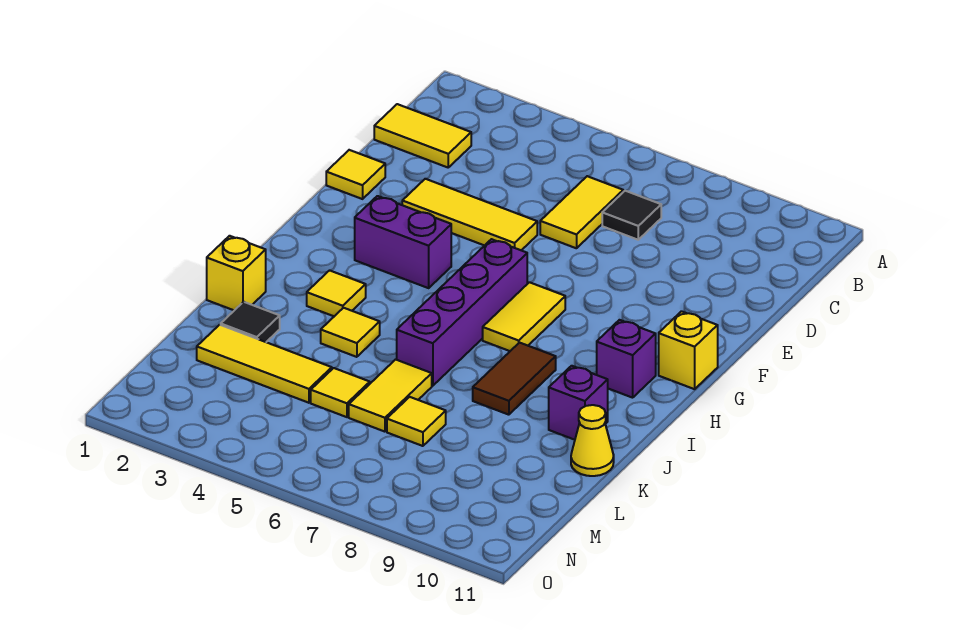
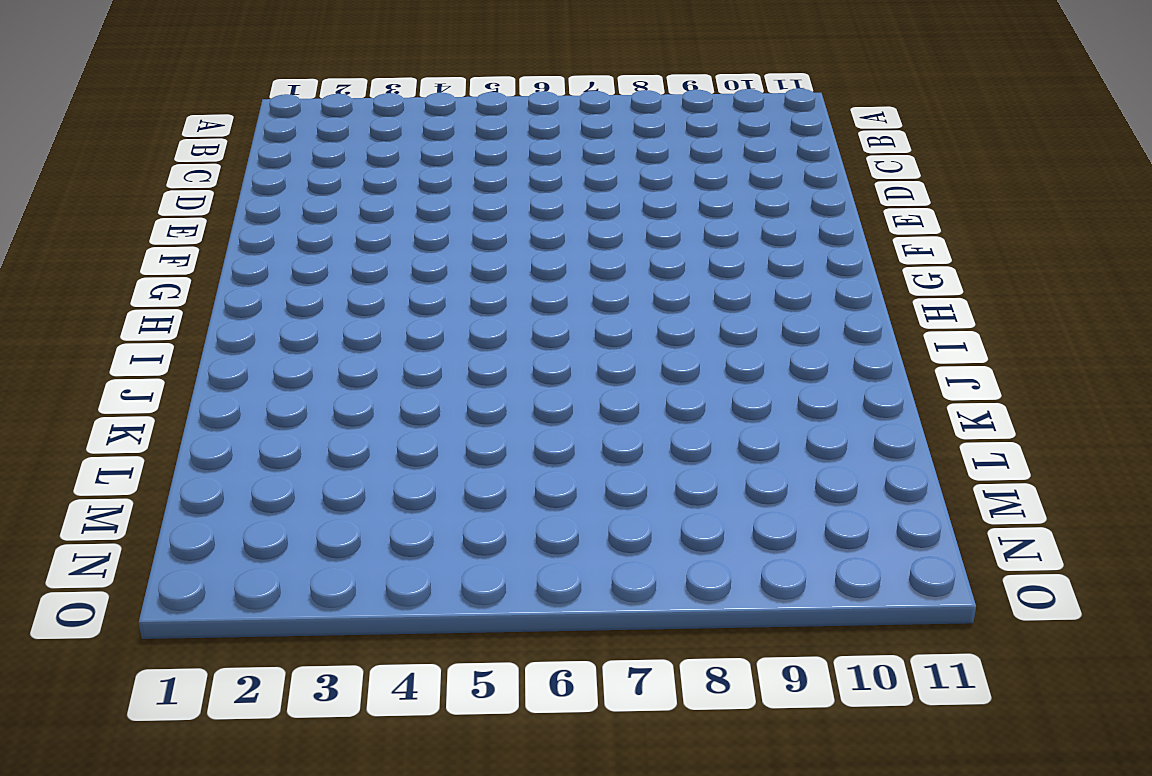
none -> yellow tile C1:C2 level 1
none -> yellow tile C6:D6 level 1
none -> black tile C7 level 1

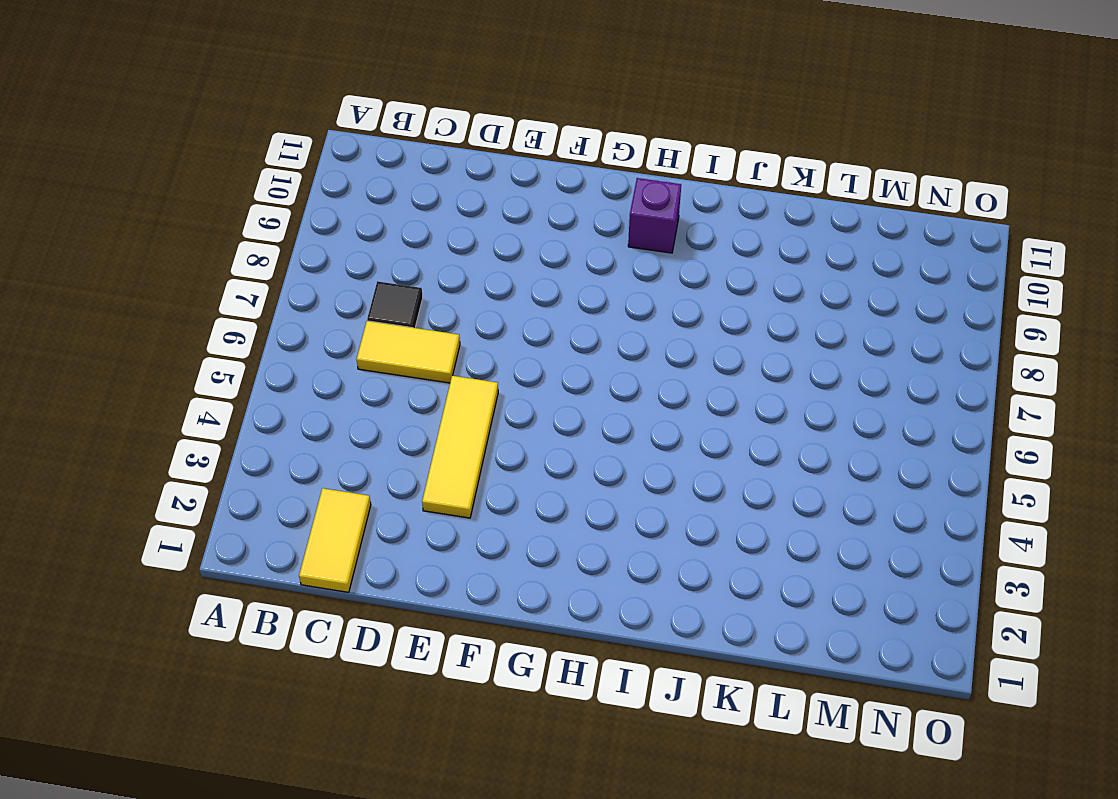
none -> yellow tile E1 level 1
none -> purple brick G3:G4 level 1
none -> purple brick G6:J6 level 1

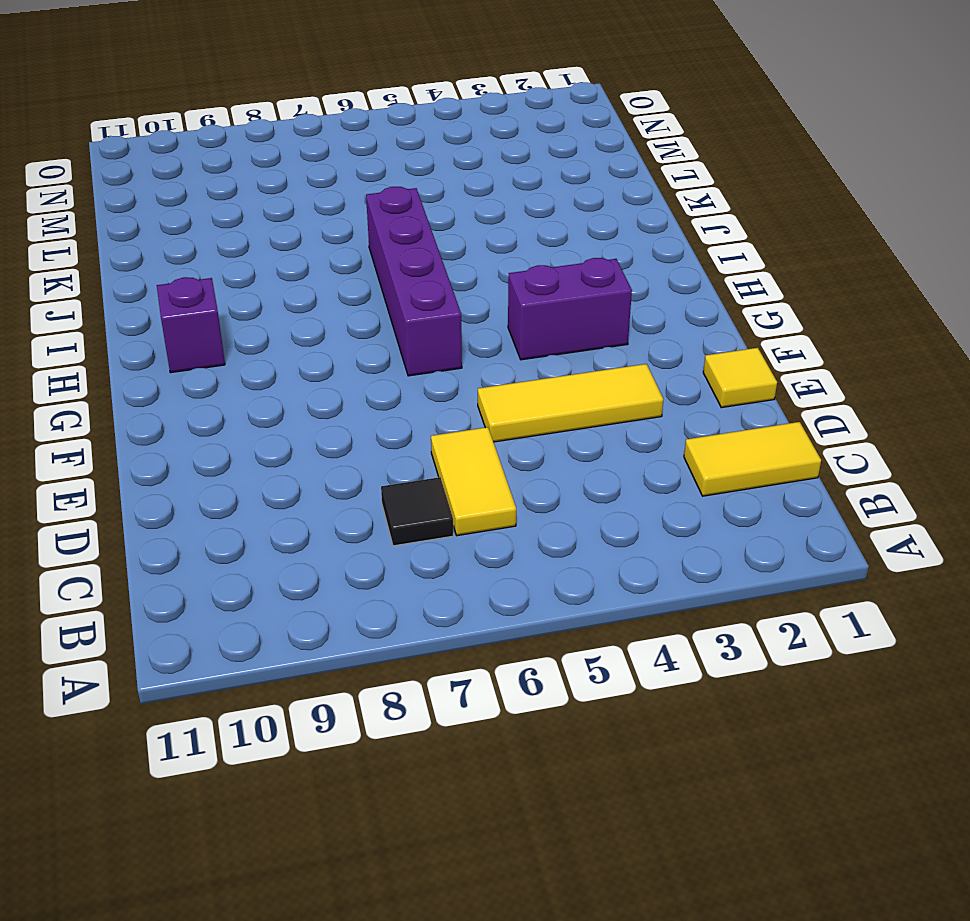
none -> yellow tile G7:H7 level 1
none -> yellow brick G11 level 1
none -> yellow tile I3 level 1

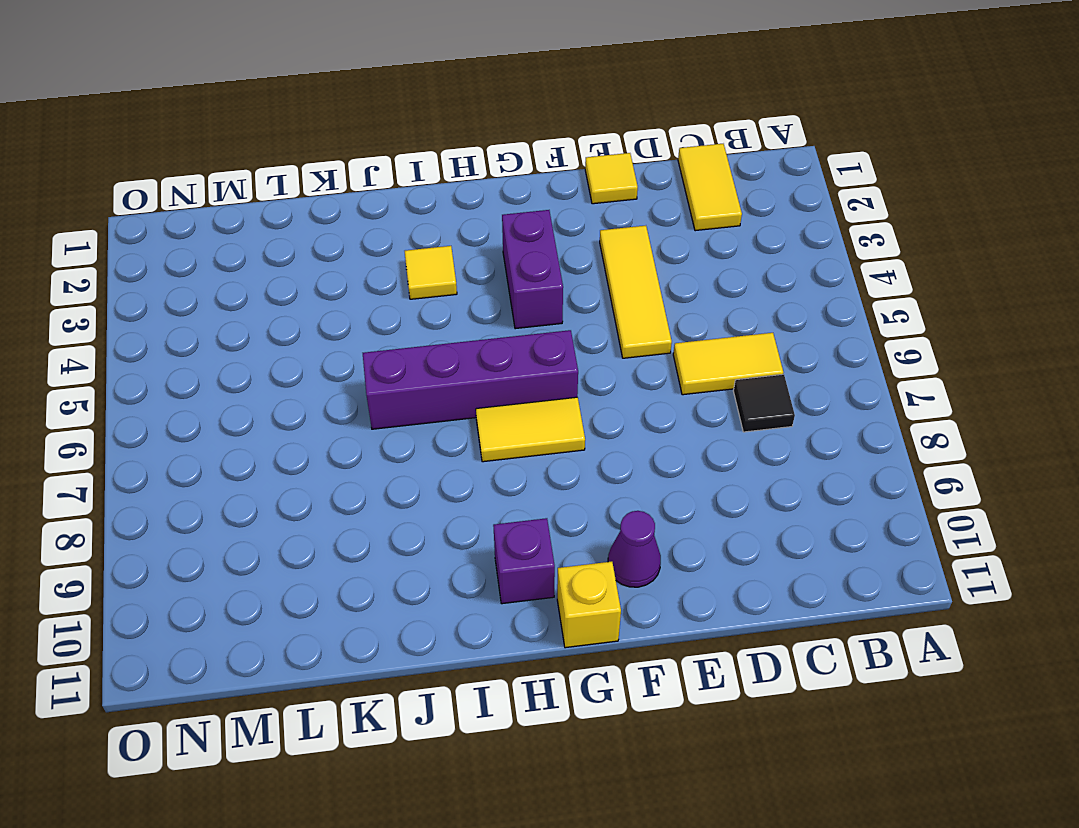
purple cone F10 level 1 -> none
none -> brown tile I8:J8 level 1
none -> yellow brick J1 level 1
none -> yellow tile J4 level 1

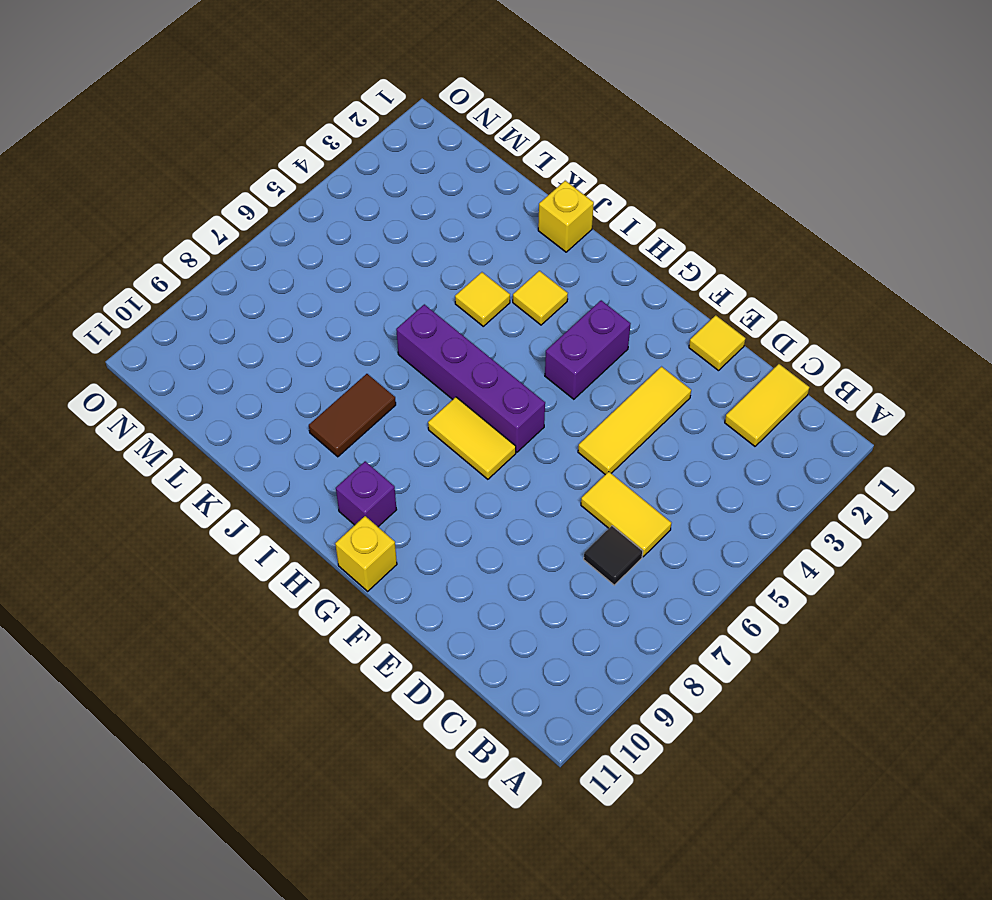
brown tile J8:J9 level 1 -> brown tile I8:J8 level 1
none -> purple brick J10 level 1
none -> black tile K2 level 1
none -> yellow tile K6:L6 level 1

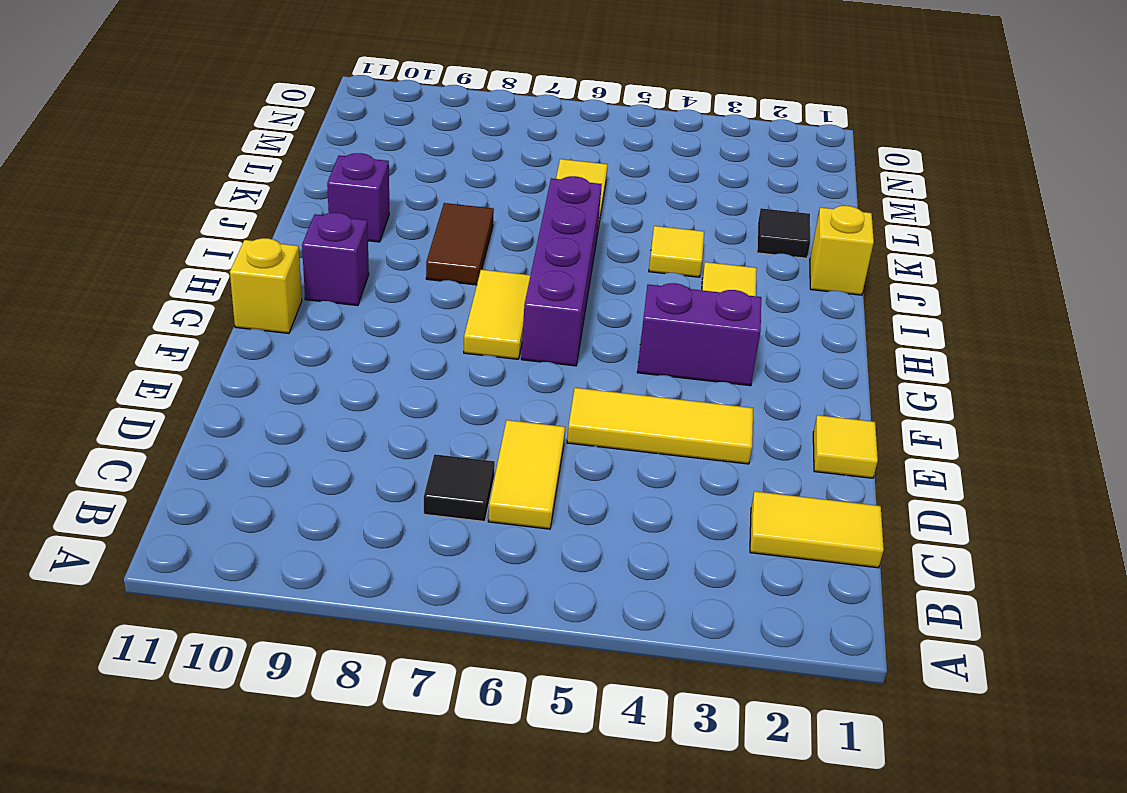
none -> yellow cone K11 level 1
none -> yellow tile L2:L4 level 1
none -> yellow tile L5 level 1

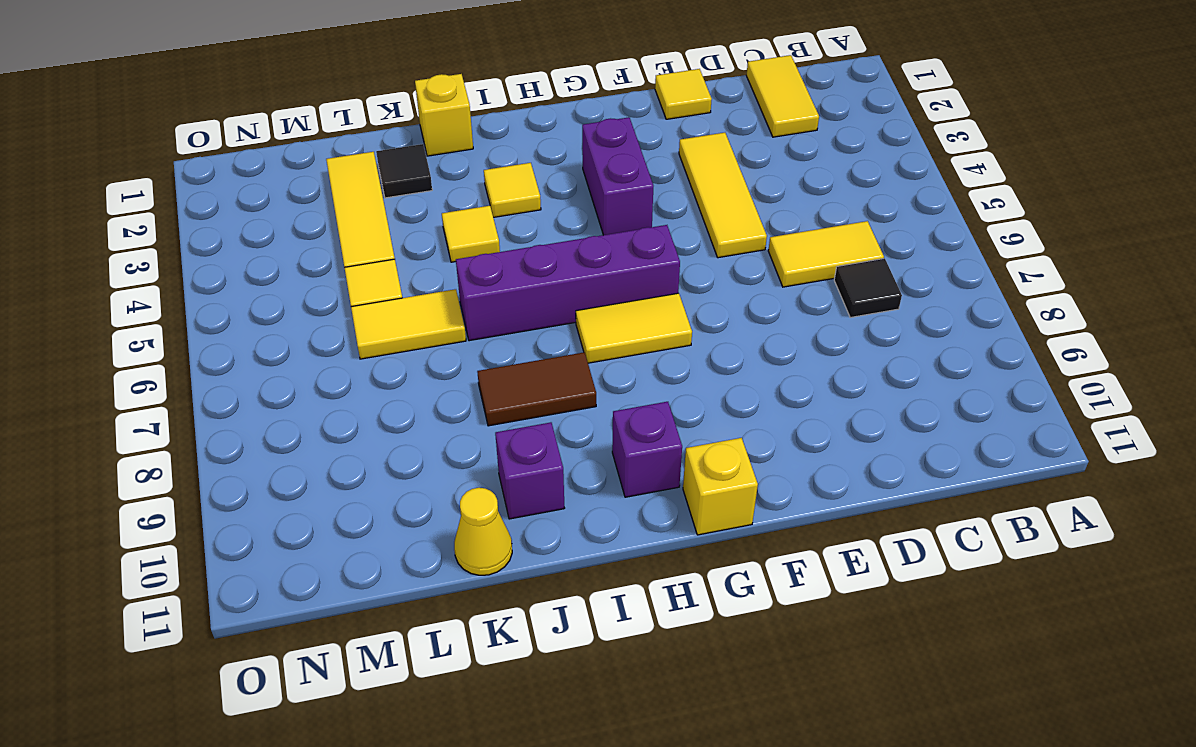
none -> yellow tile L7 level 1

